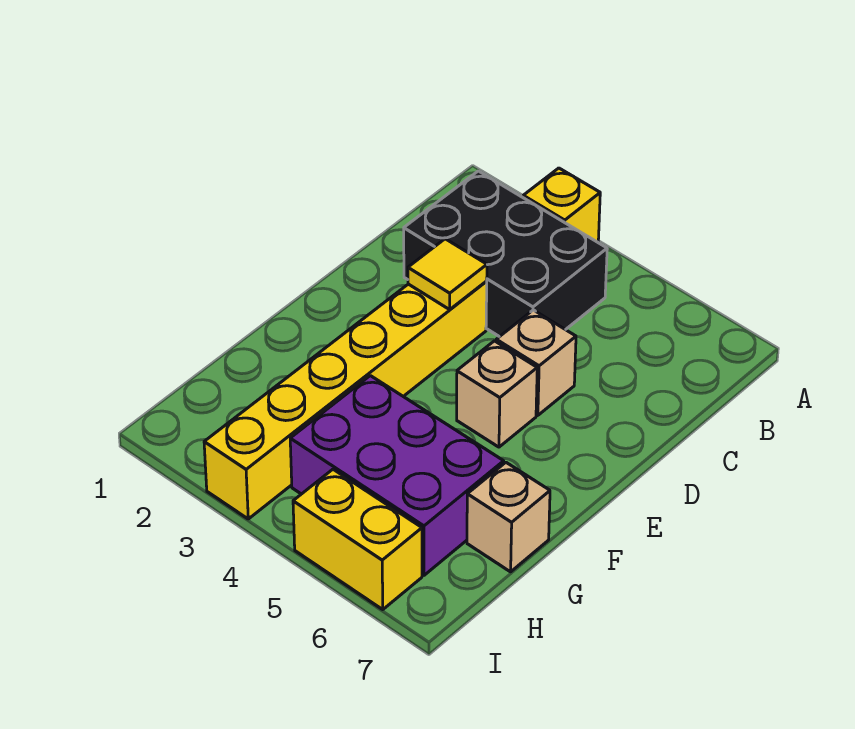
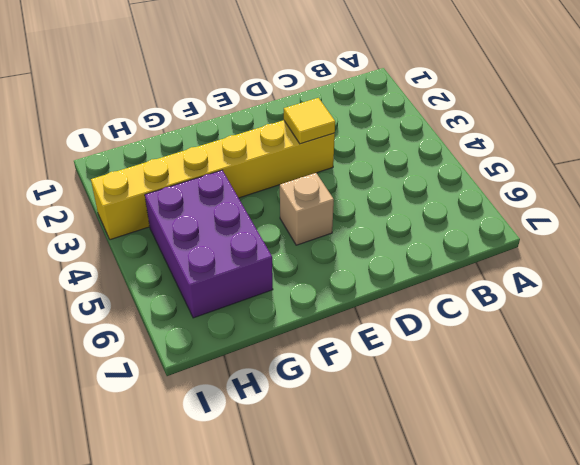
none -> yellow brick A3 level 1
none -> black brick B2:C4 level 1

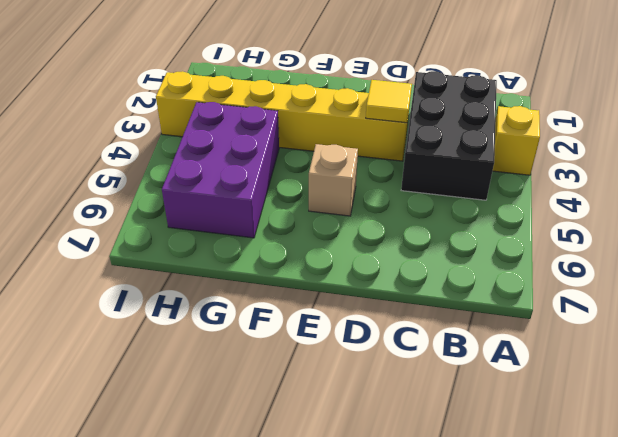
none -> tan brick D5 level 1
none -> tan brick G7 level 1

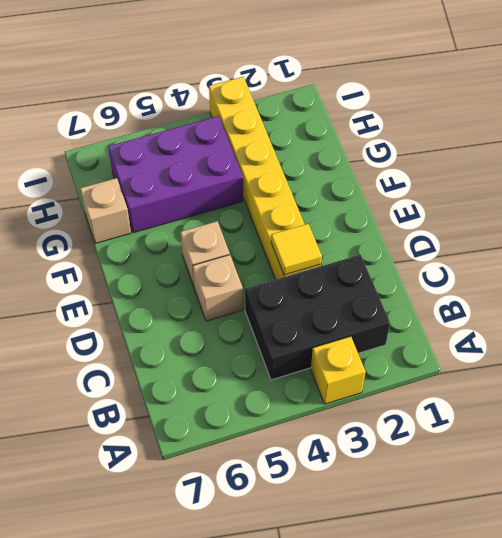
none -> yellow brick I5:I6 level 1

